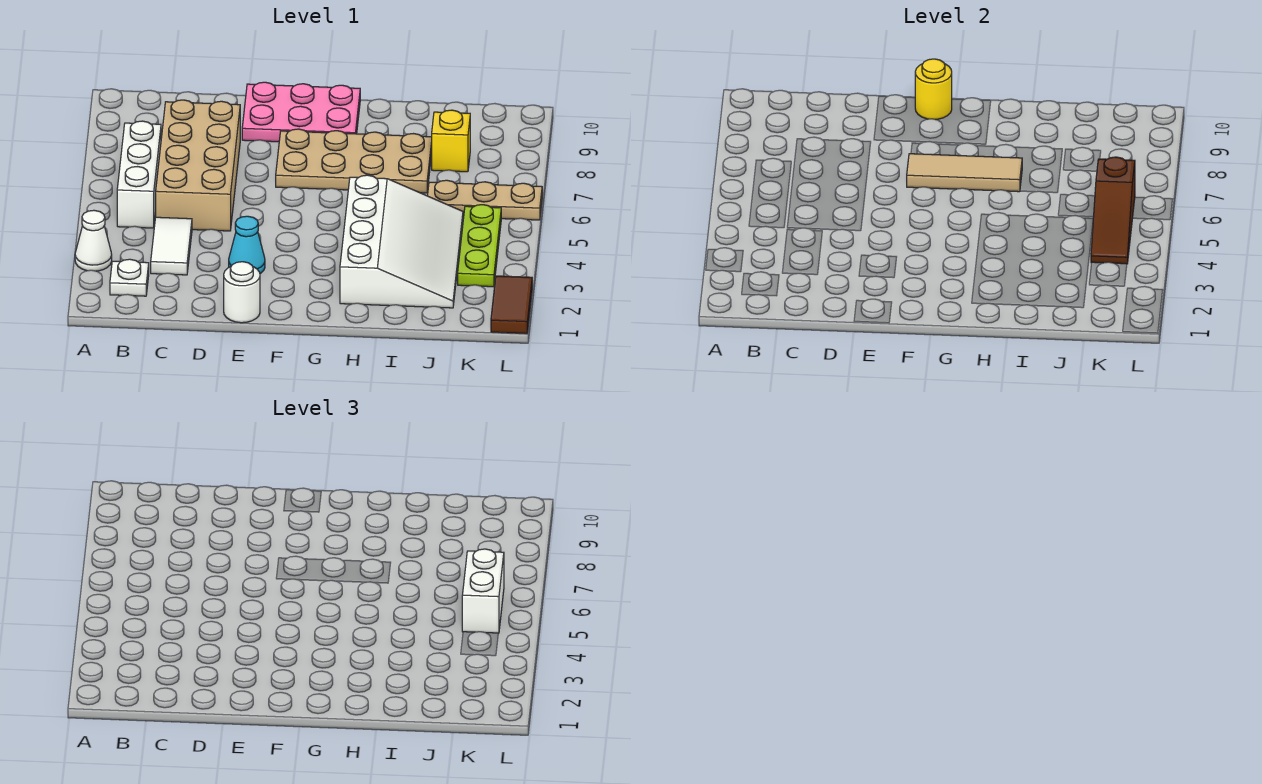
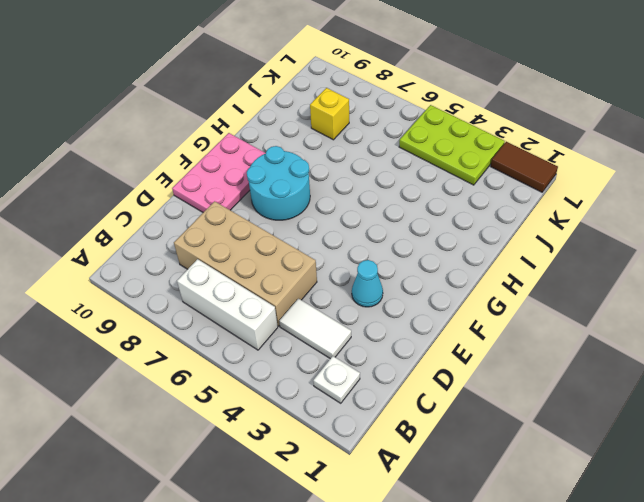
cyan round brick F7:G8 level 1 -> tan plate F7:I8 level 1
lime plate K3:L5 level 1 -> lime plate K3:K5 level 1
none -> white cone A3 level 1
none -> white round brick E1 level 1
none -> white slope H2:J5 level 1 top H

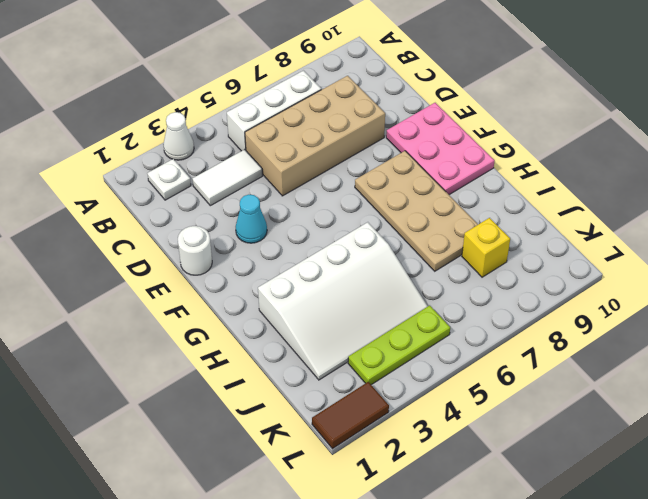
none -> tan plate J6:L6 level 1
none -> tan tile F7:H7 level 2
none -> yellow round brick F10 level 2

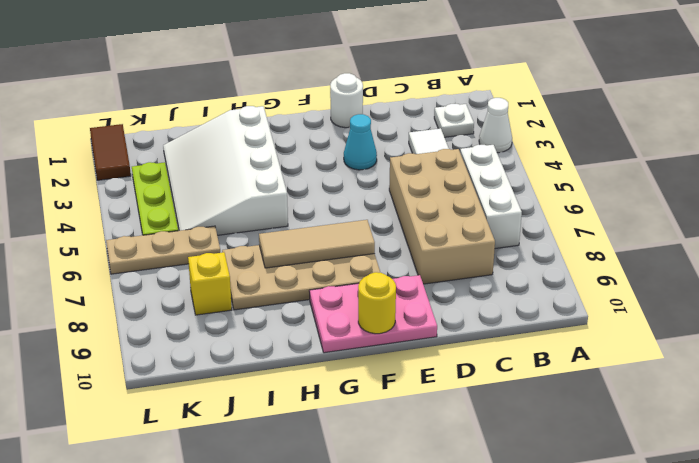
none -> brown slope K4:K6 level 2 top 6
none -> white brick K5:K6 level 3

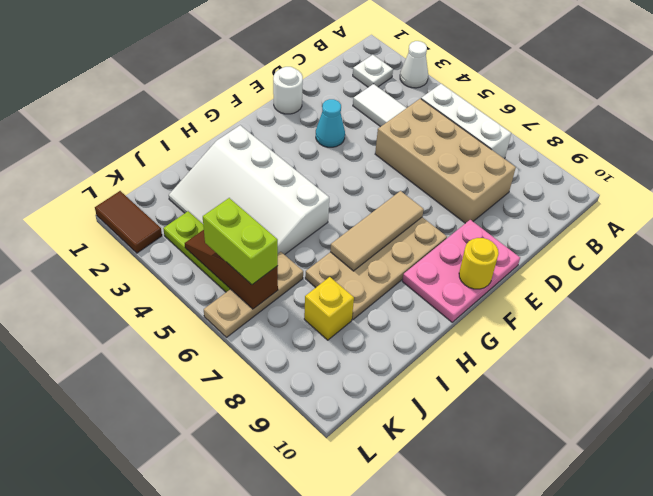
lime brick K5:K6 level 3 -> white brick K5:K6 level 3

